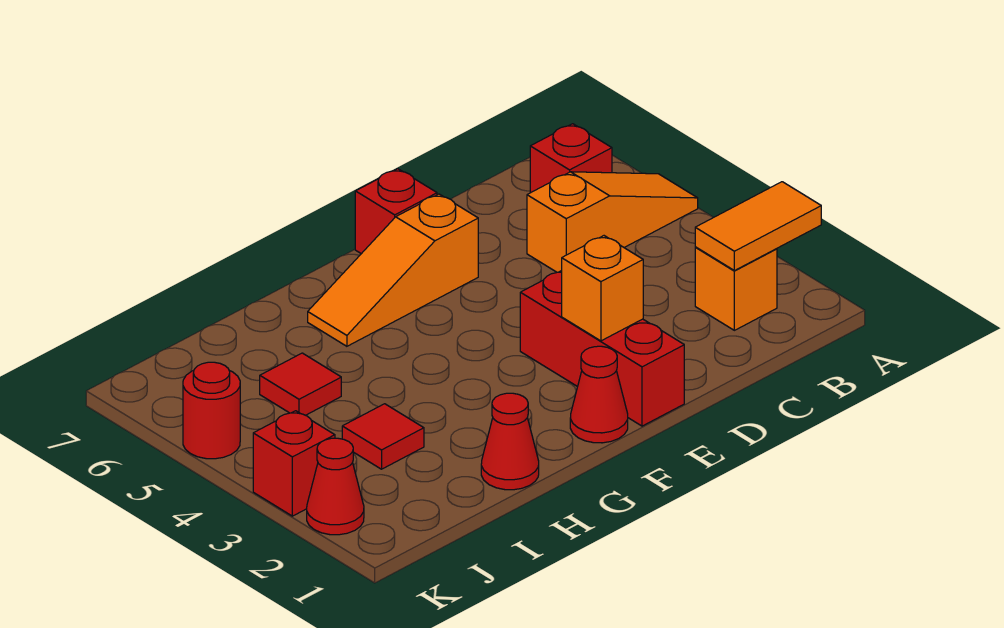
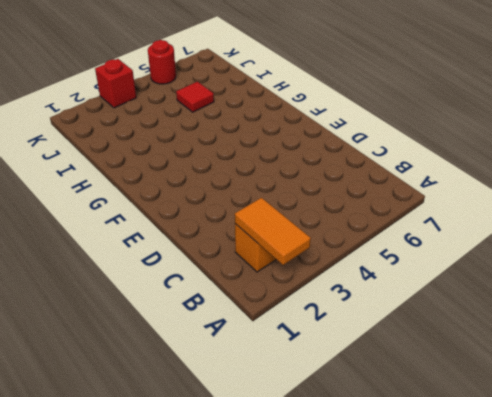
none -> orange slope A5:C5 level 1 top C
none -> red brick B6 level 1
none -> red brick E1:E3 level 1

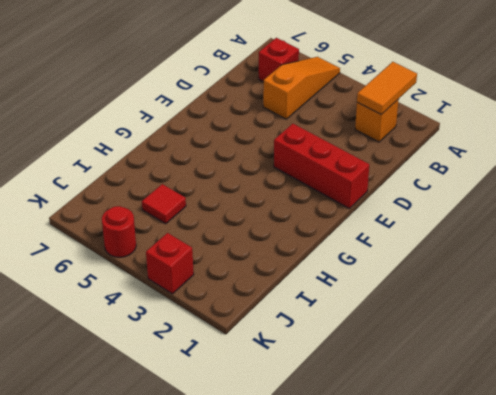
none -> orange slope E6:G6 level 1 top E
none -> red brick E7 level 1
none -> red cone F1 level 1

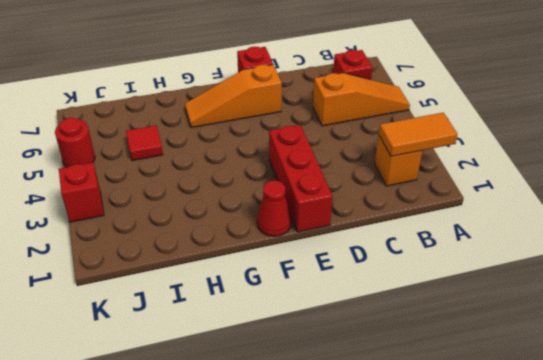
none -> red cone H1 level 1
none -> red tile I3 level 1
none -> red cone K2 level 1

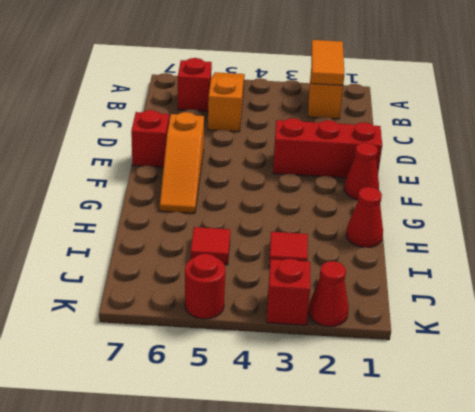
none -> orange brick E2 level 2

